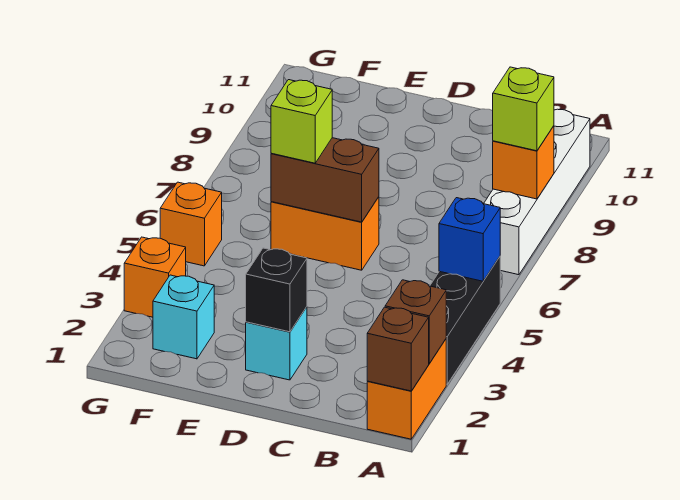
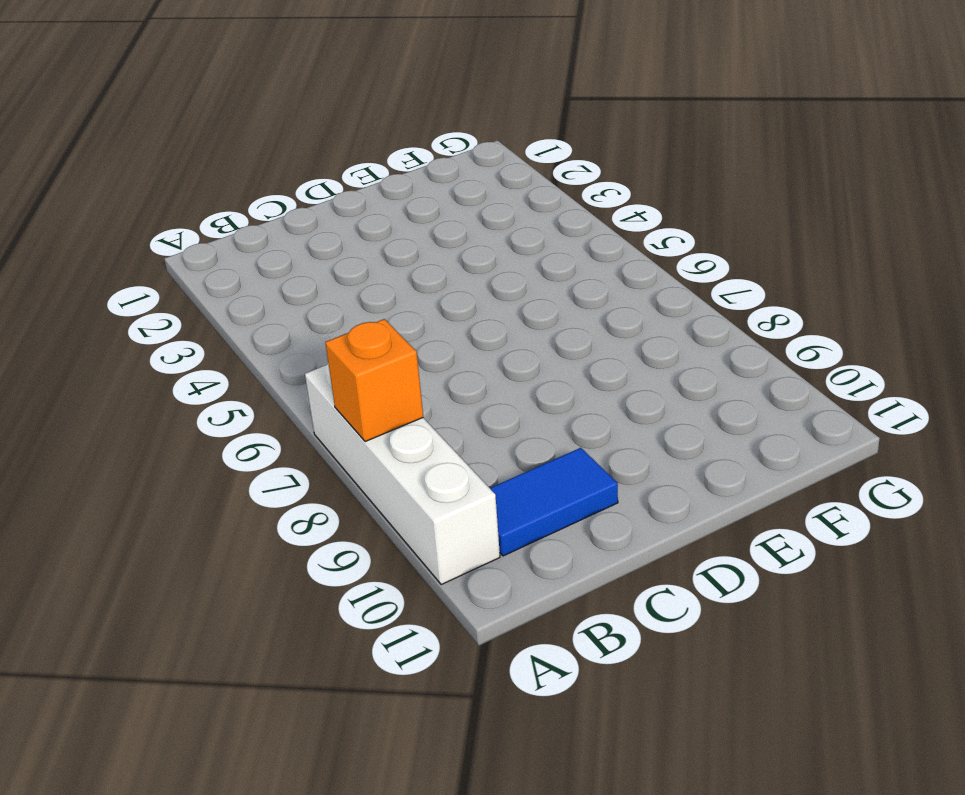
blue tile B10:C10 level 1 -> none
none -> orange brick A1:A2 level 1
none -> black brick A3:A5 level 1
none -> cyan brick D2 level 1

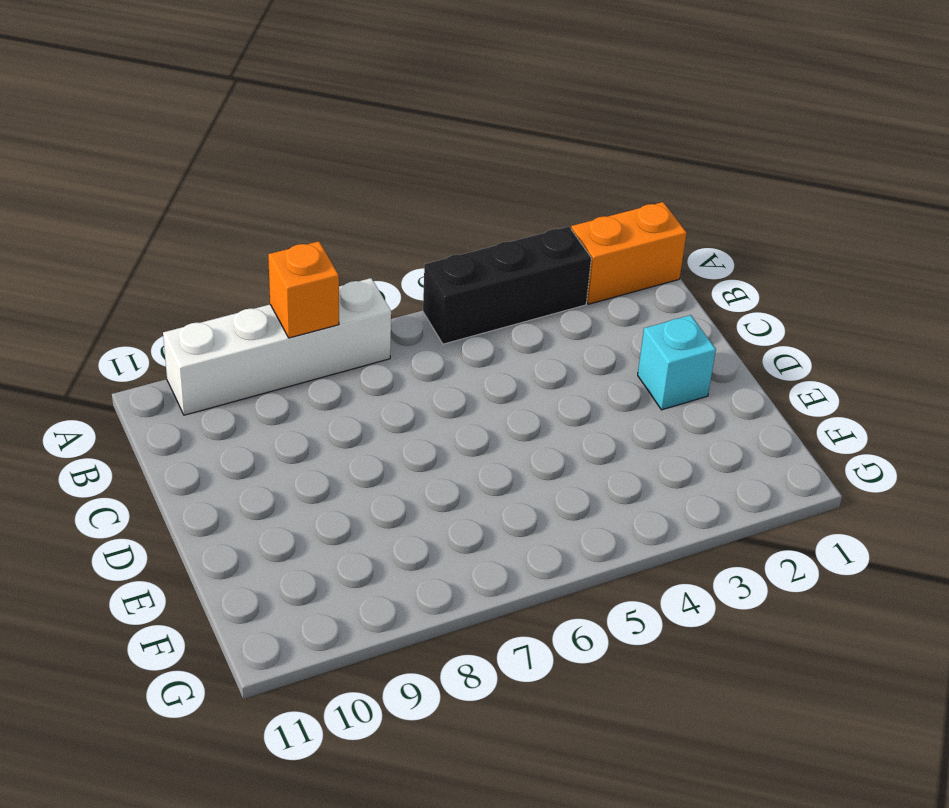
none -> orange brick D6:E6 level 1
none -> cyan brick F2 level 1
none -> orange brick G3 level 1

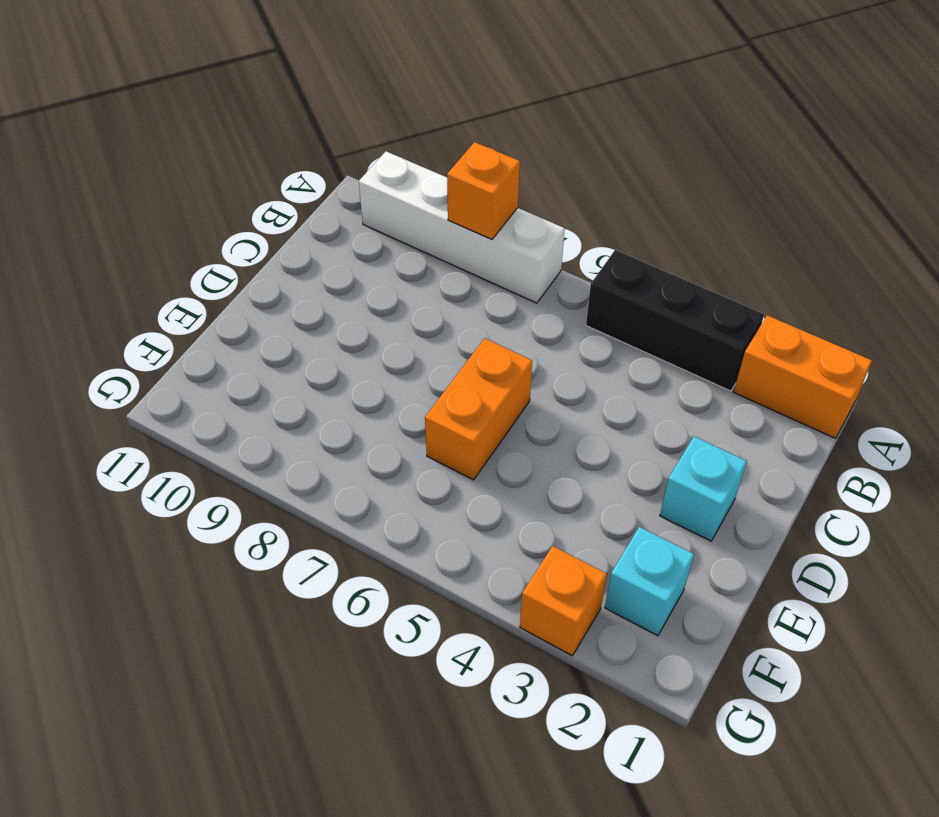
none -> orange brick G5 level 1
none -> brown brick A1 level 2
none -> brown brick A2 level 2

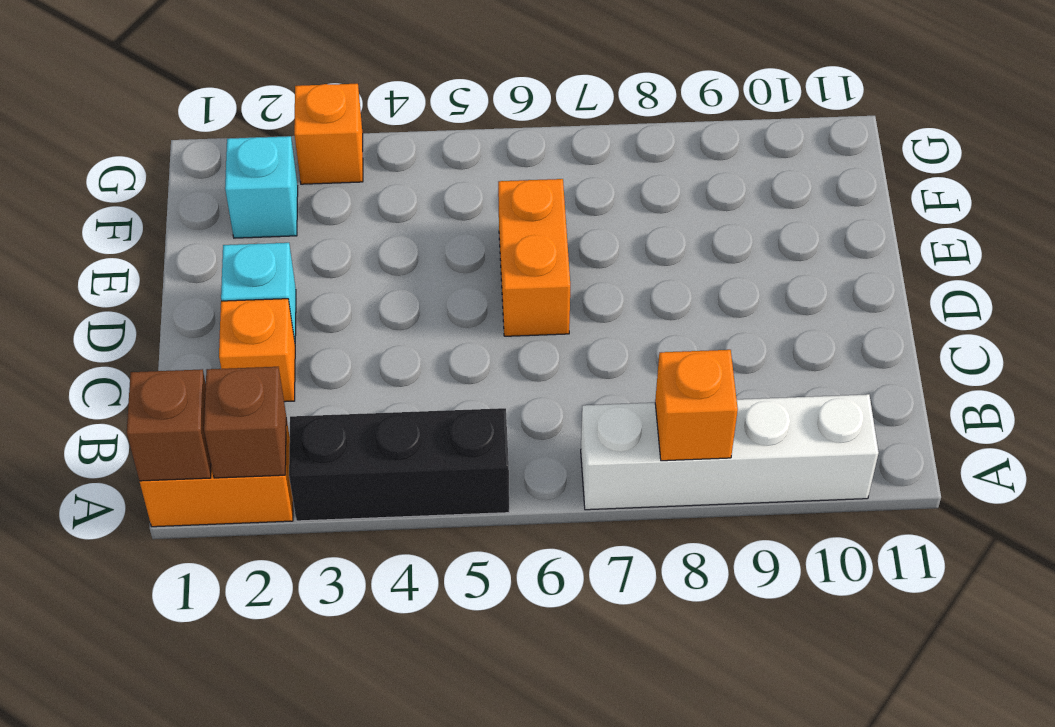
orange brick C2 level 1 -> orange brick G5 level 1
none -> blue brick A5 level 2
none -> black brick D2 level 2
none -> brown brick D6:E6 level 2

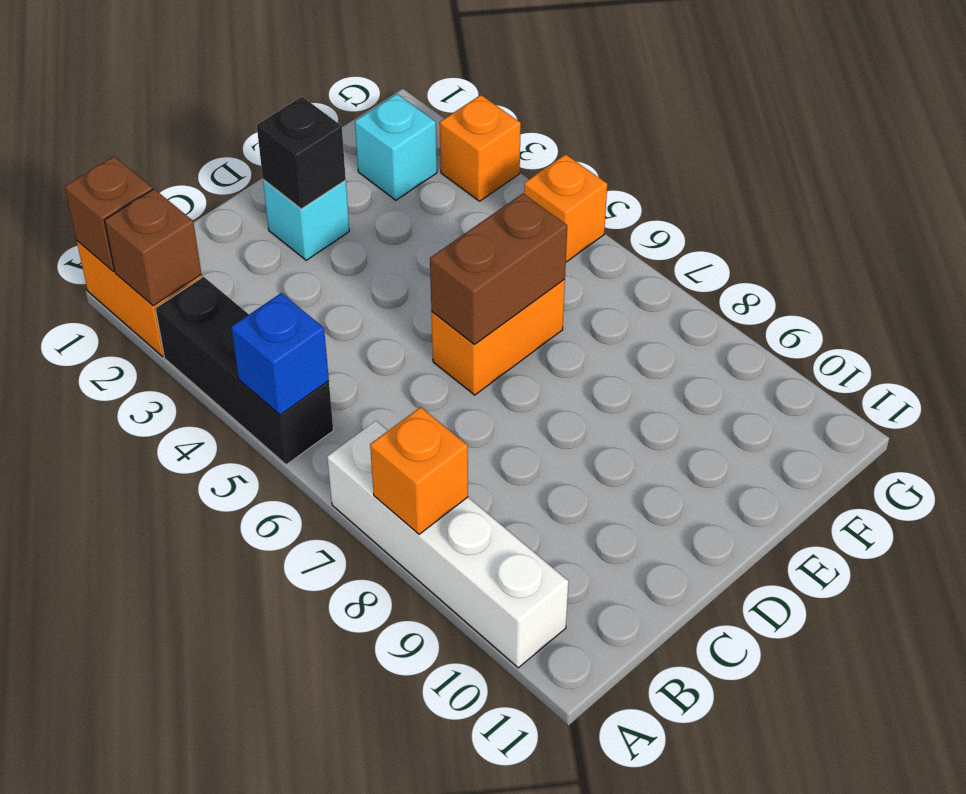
none -> lime brick A8 level 3
none -> lime brick E6 level 3

